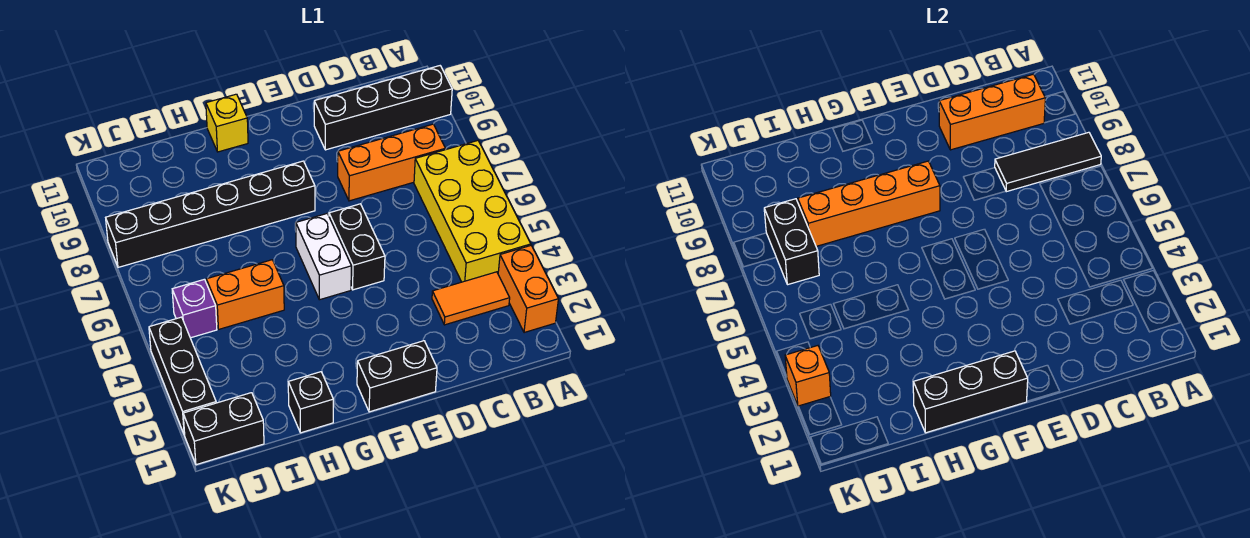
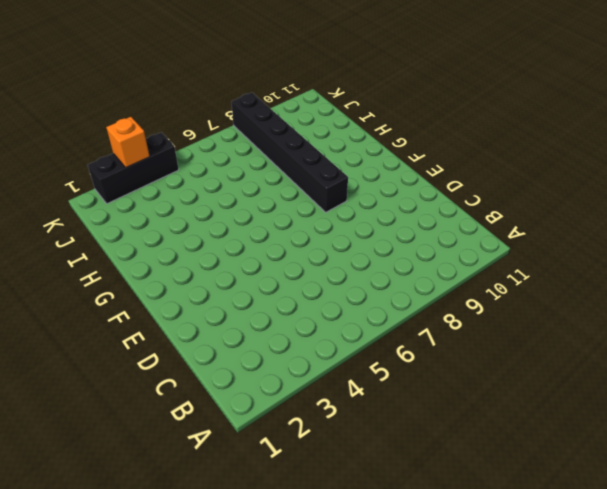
none -> orange brick A2:A3 level 1
none -> yellow brick A4:B7 level 1
none -> black brick A10:D10 level 1

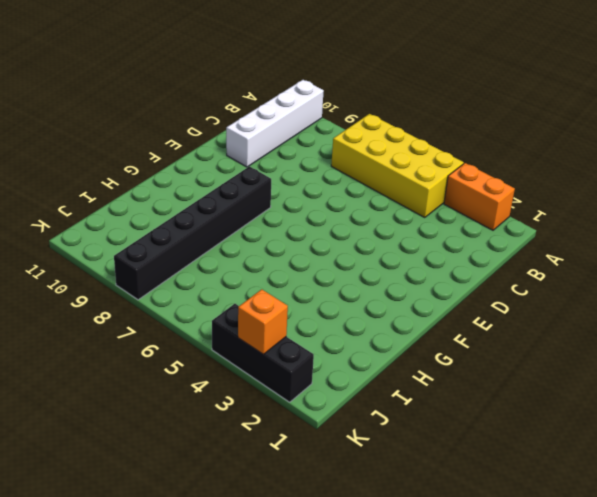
white brick A10:D10 level 1 -> black brick A10:D10 level 1
none -> orange tile B3:C3 level 1
none -> orange brick B8:D8 level 1
none -> black brick E1:F1 level 1

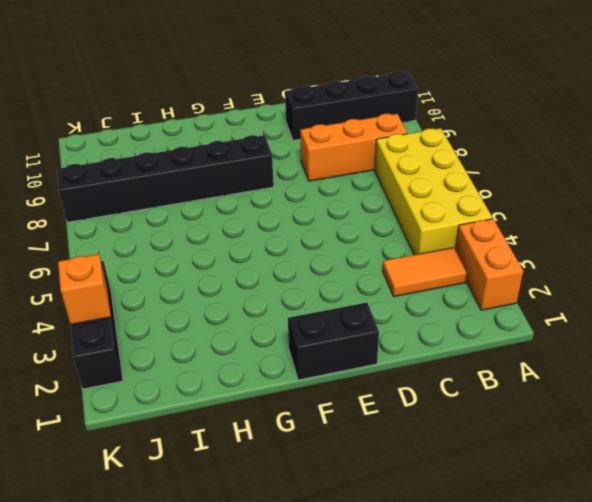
none -> black brick E5:E6 level 1
none -> white brick F5:F6 level 1
none -> yellow brick G11 level 1

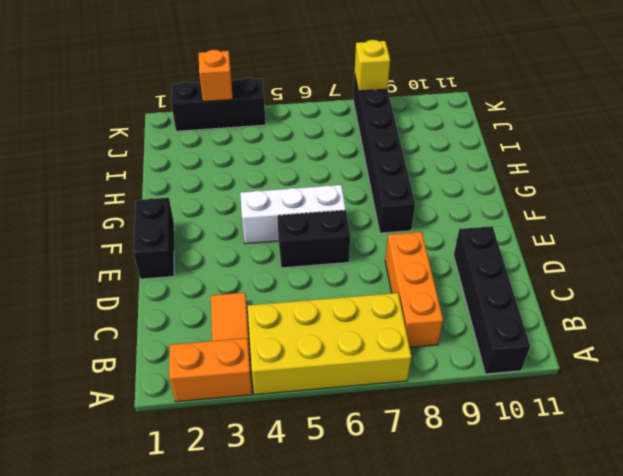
white brick F4:F6 level 1 -> white brick F5:F6 level 1
yellow brick K8 level 2 -> yellow brick G11 level 1
none -> black brick H1 level 1
none -> orange brick H5:I5 level 1
none -> black brick J1:K1 level 1

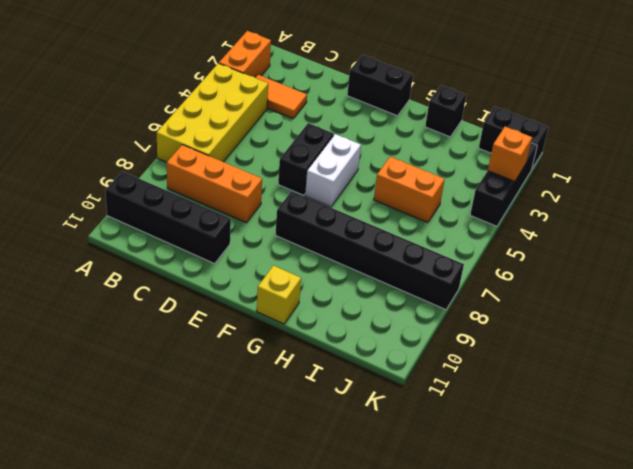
none -> purple brick J5 level 1
none -> black tile A8:C8 level 2
none -> orange brick B10:D10 level 2

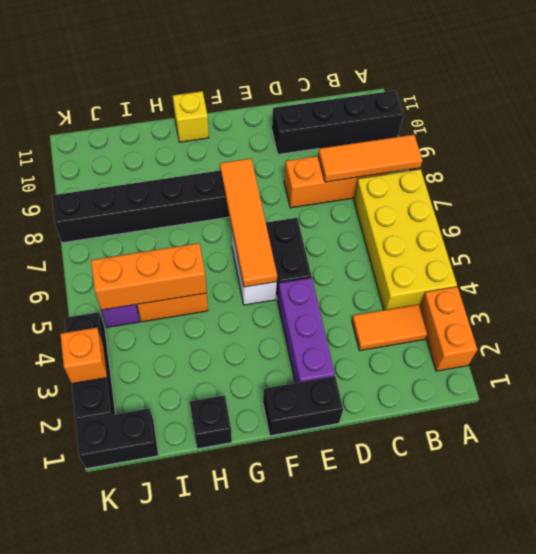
orange tile A8:C8 level 2 -> black tile A8:C8 level 2
purple brick E2:E4 level 1 -> none
orange tile F5:F8 level 2 -> orange brick F8:I8 level 2
orange brick H5:J5 level 2 -> orange brick B10:D10 level 2
none -> black brick F1:H1 level 2
none -> black brick J7:J8 level 2

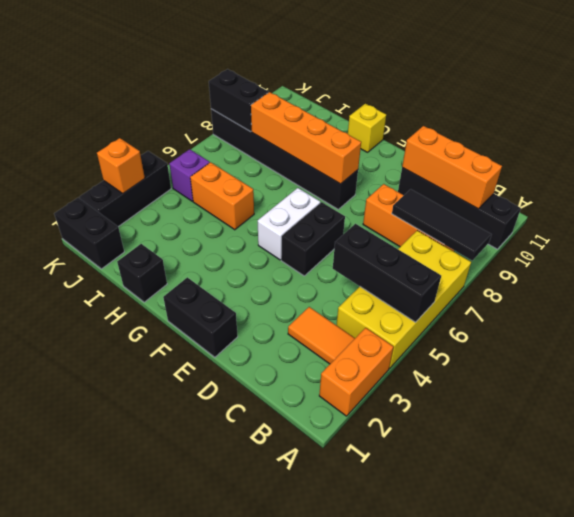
black brick A5:C5 level 2 -> black brick F1:H1 level 2
black brick J8:K8 level 2 -> black brick J7:J8 level 2

